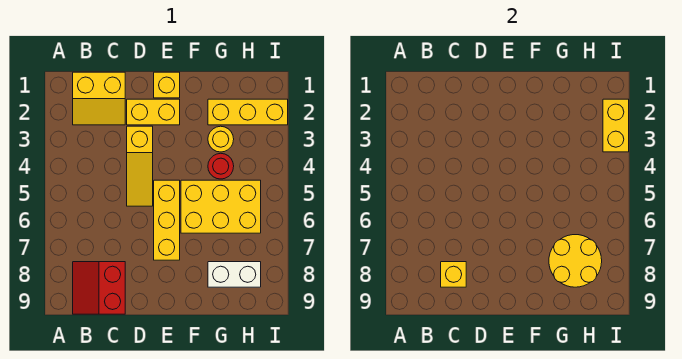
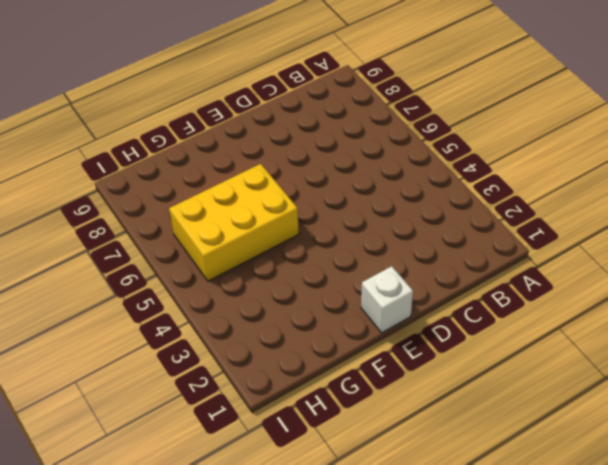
white brick E1 level 1 -> yellow brick E1 level 1
none -> yellow slope B1:C2 level 1 top 1
none -> red slope B8:C9 level 1 top C
none -> yellow brick D2:E2 level 1

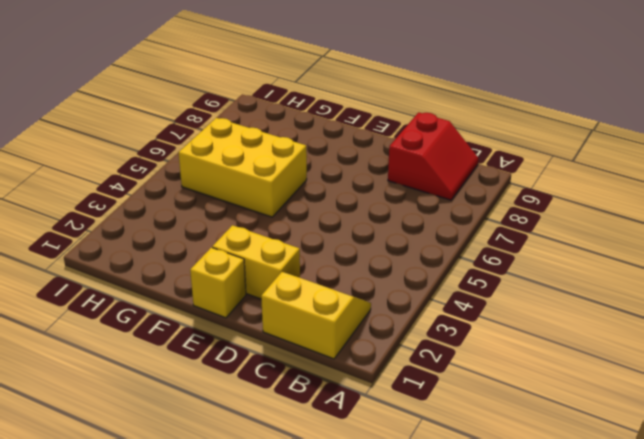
none -> yellow slope D3:D5 level 1 top 3
none -> yellow brick E5:E7 level 1
none -> yellow brick G2:I2 level 1

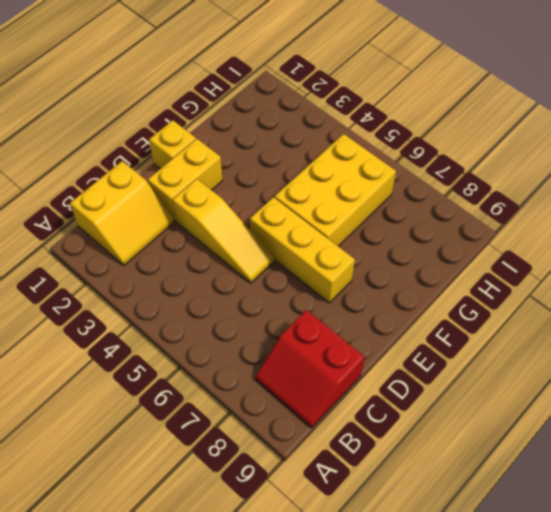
none -> yellow brick G2:I2 level 1
none -> yellow round brick G3 level 1
none -> red round brick G4 level 1

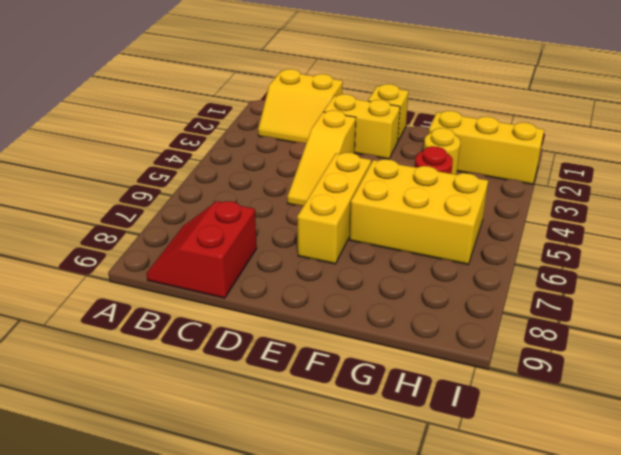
none -> white brick G8:H8 level 1
none -> yellow brick C8 level 2
none -> yellow round brick G7:H8 level 2

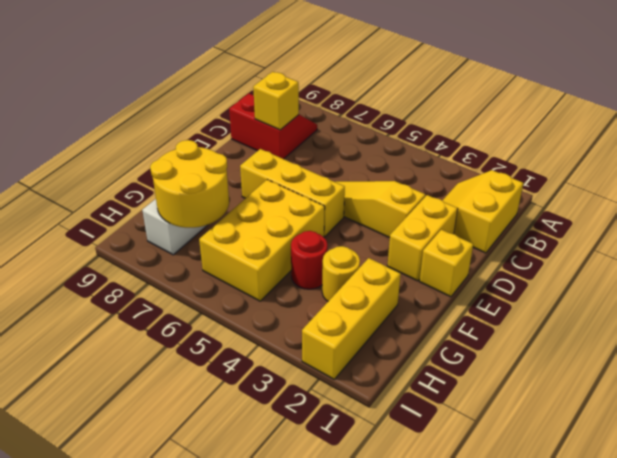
none -> yellow brick I2:I3 level 2

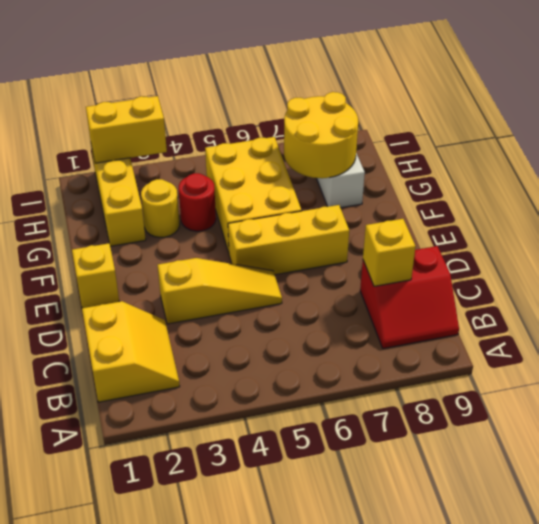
none -> yellow brick D2:E2 level 1

